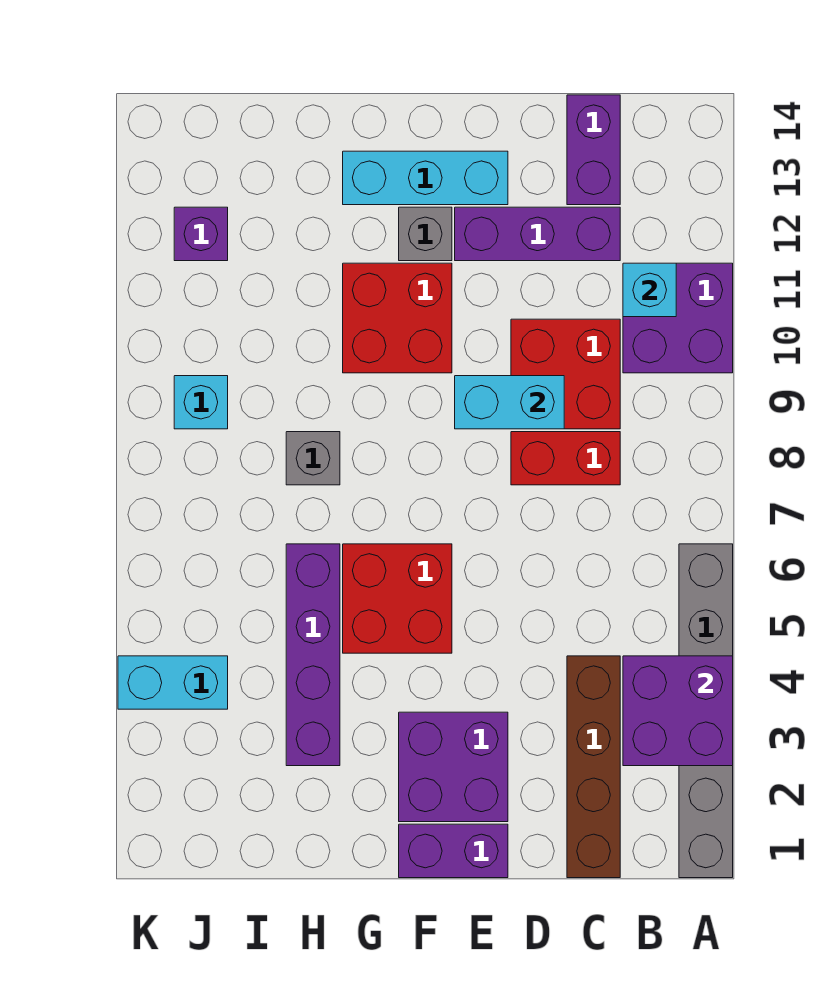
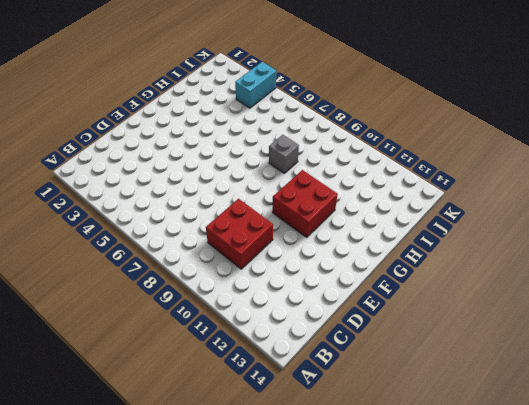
none -> grey brick A1:A6 level 1
none -> purple brick A10:B11 level 1
none -> brown brick C1:C4 level 1

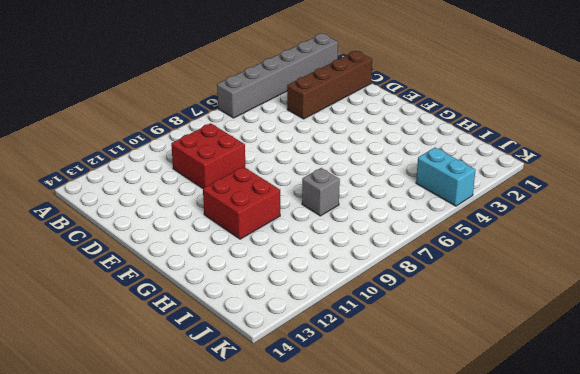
none -> purple brick A10:B11 level 1
none -> red brick C8:D8 level 1
none -> purple brick C12:E12 level 1

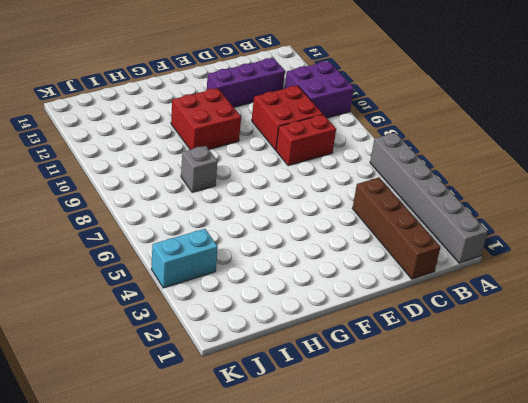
none -> purple brick C13:C14 level 1
none -> purple brick E1:F1 level 1
none -> purple brick E2:F3 level 1

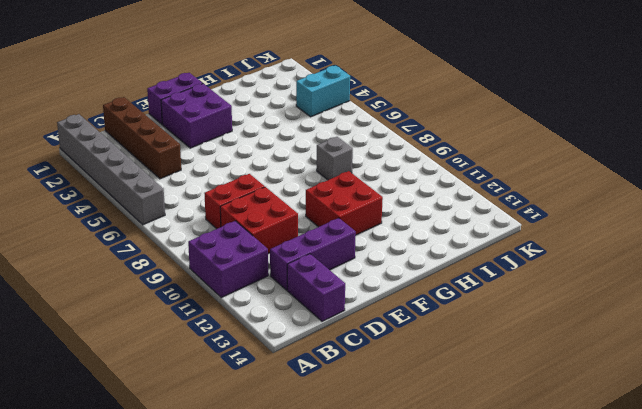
none -> cyan brick E13:G13 level 1
none -> red brick F5:G6 level 1
none -> grey brick F12 level 1

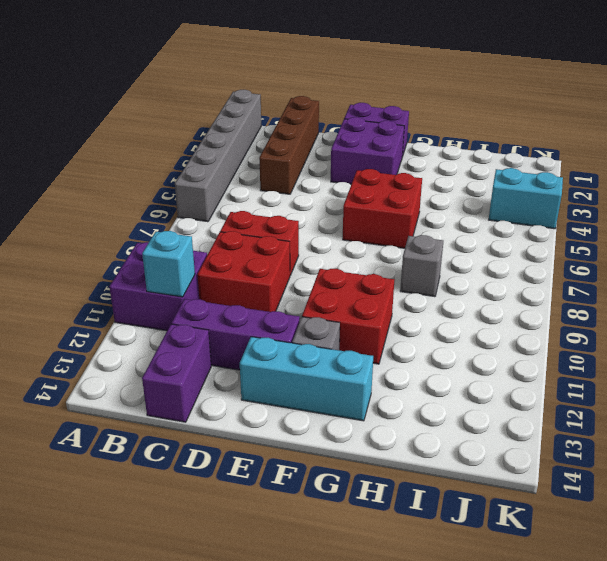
none -> purple brick H3:H6 level 1
none -> cyan brick J9 level 1
none -> purple brick J12 level 1

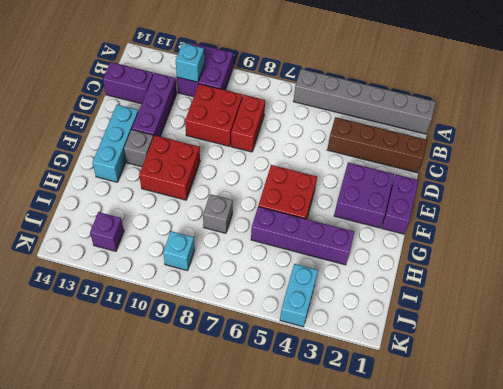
none -> purple brick A3:B4 level 2
none -> cyan brick D9:E9 level 2

